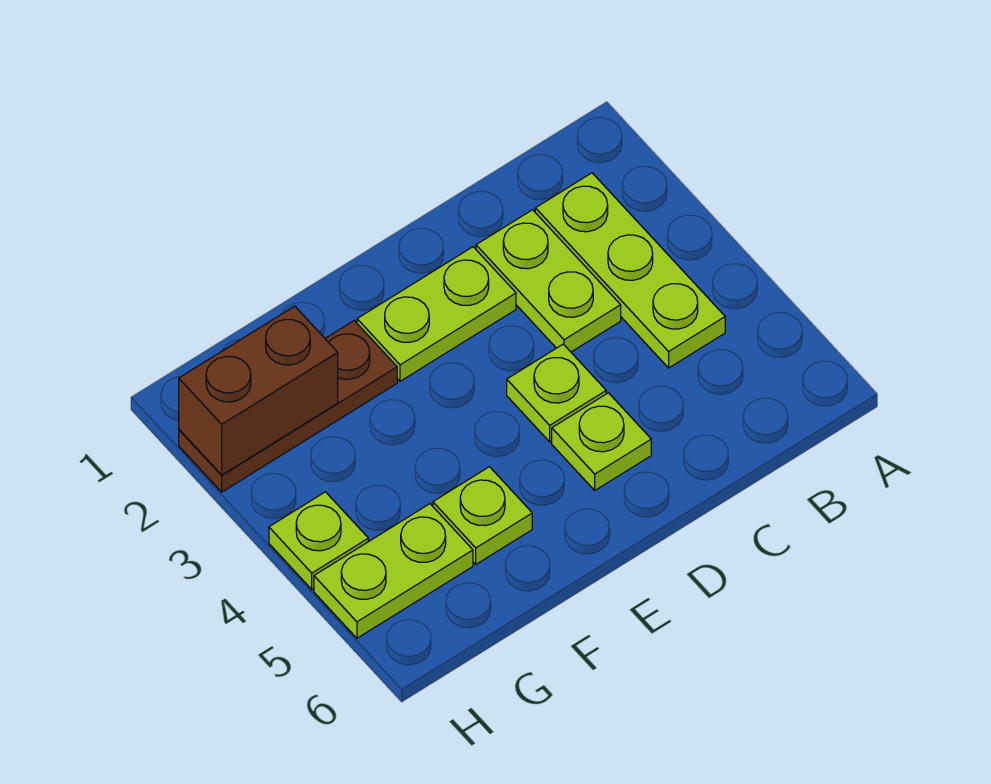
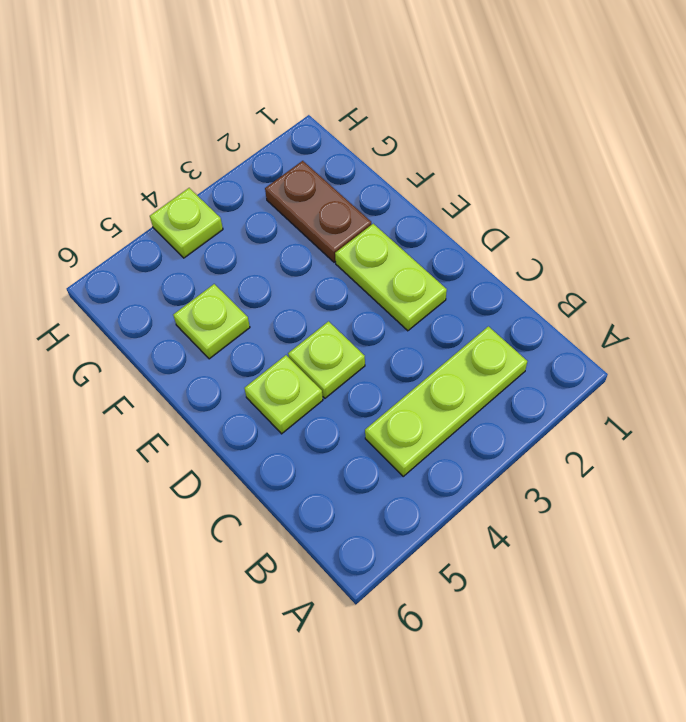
brown plate F2:G2 level 1 -> brown plate F2:H2 level 1
none -> lime plate C2:C3 level 1
none -> lime plate G5:H5 level 1

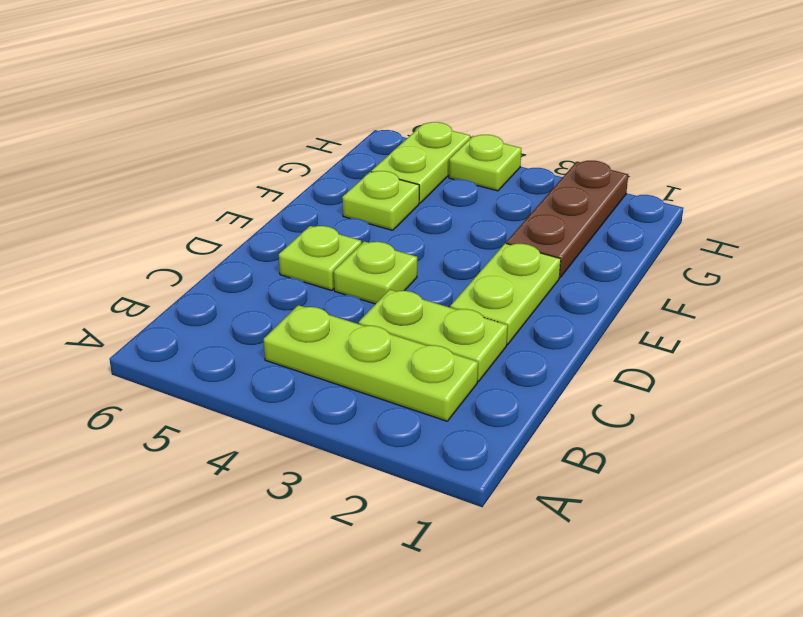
none -> brown brick G2:H2 level 2

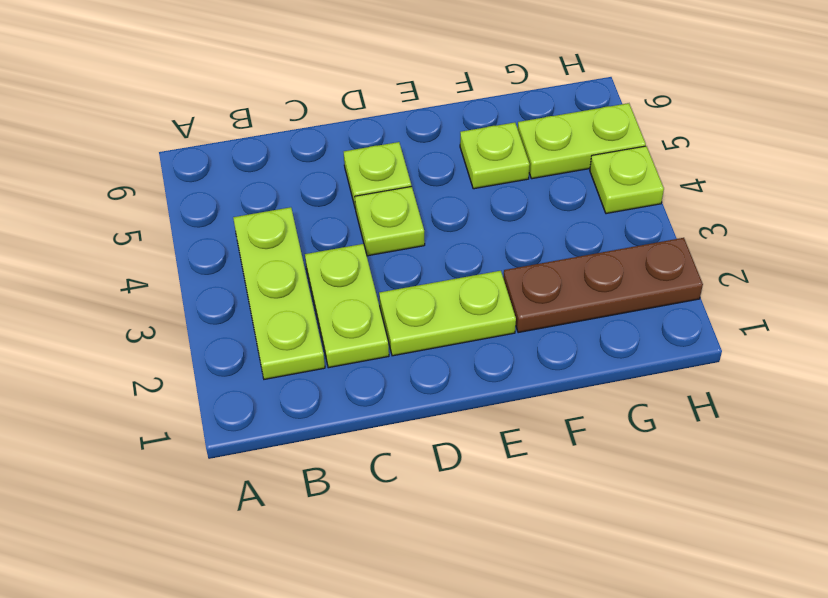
none -> brown brick G2:H2 level 2

